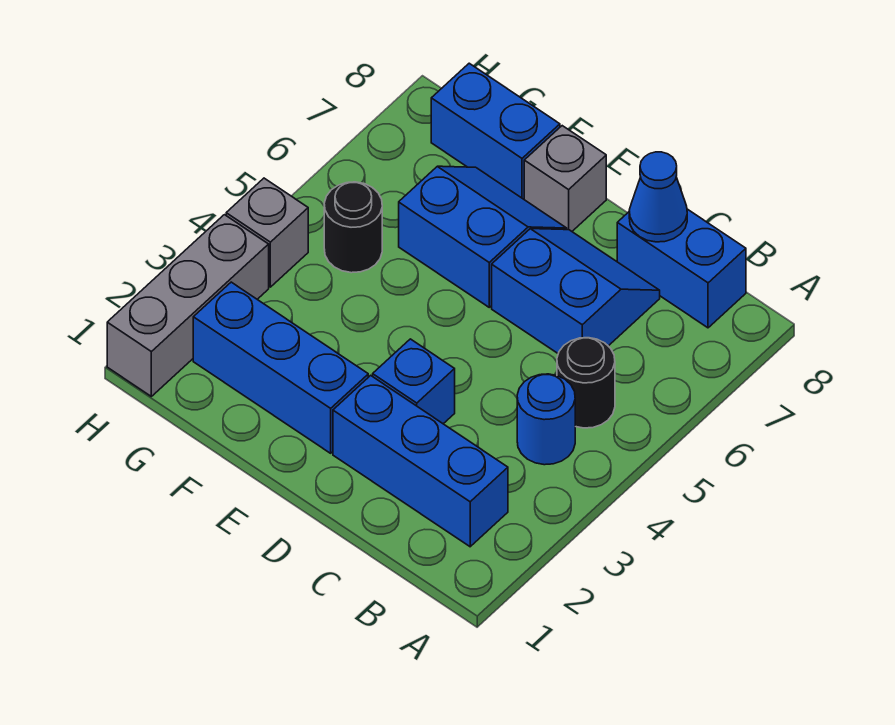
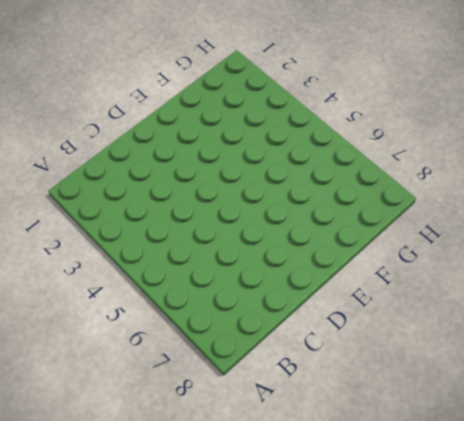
none -> blue brick B2:D2 level 1
none -> blue round brick B4 level 1
none -> black round brick B5 level 1

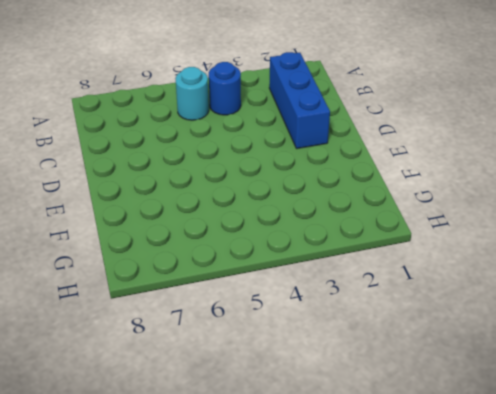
cyan round brick B5 level 1 -> black round brick B5 level 1
none -> blue brick B8:C8 level 1
none -> blue slope C6:D7 level 1 top 6
none -> blue brick D3 level 1

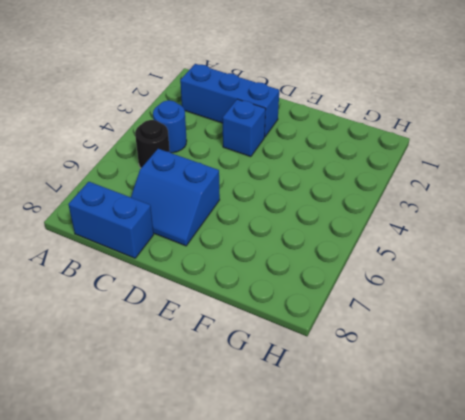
none -> blue brick E2:G2 level 1
none -> blue slope E6:F7 level 1 top 6
none -> grey brick E8 level 1

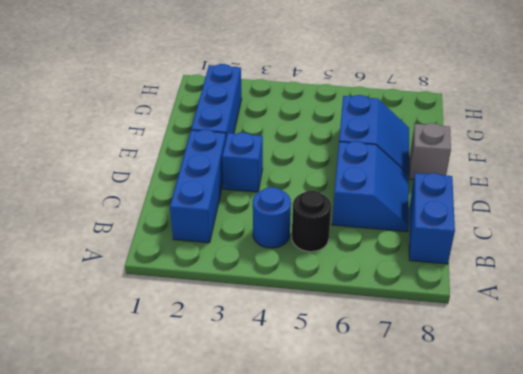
none -> blue brick F8:G8 level 1
none -> black round brick G5 level 1
none -> grey brick H1:H3 level 1

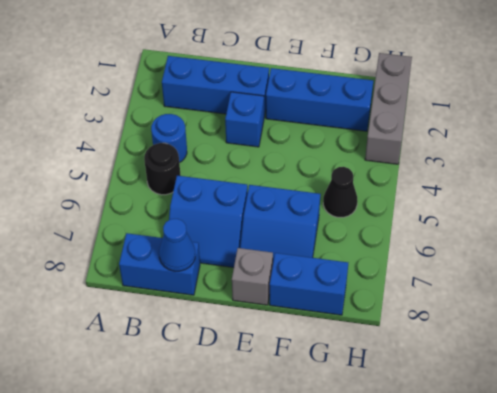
black cone G5 level 1 -> black round brick G5 level 1
none -> grey brick H4 level 1

